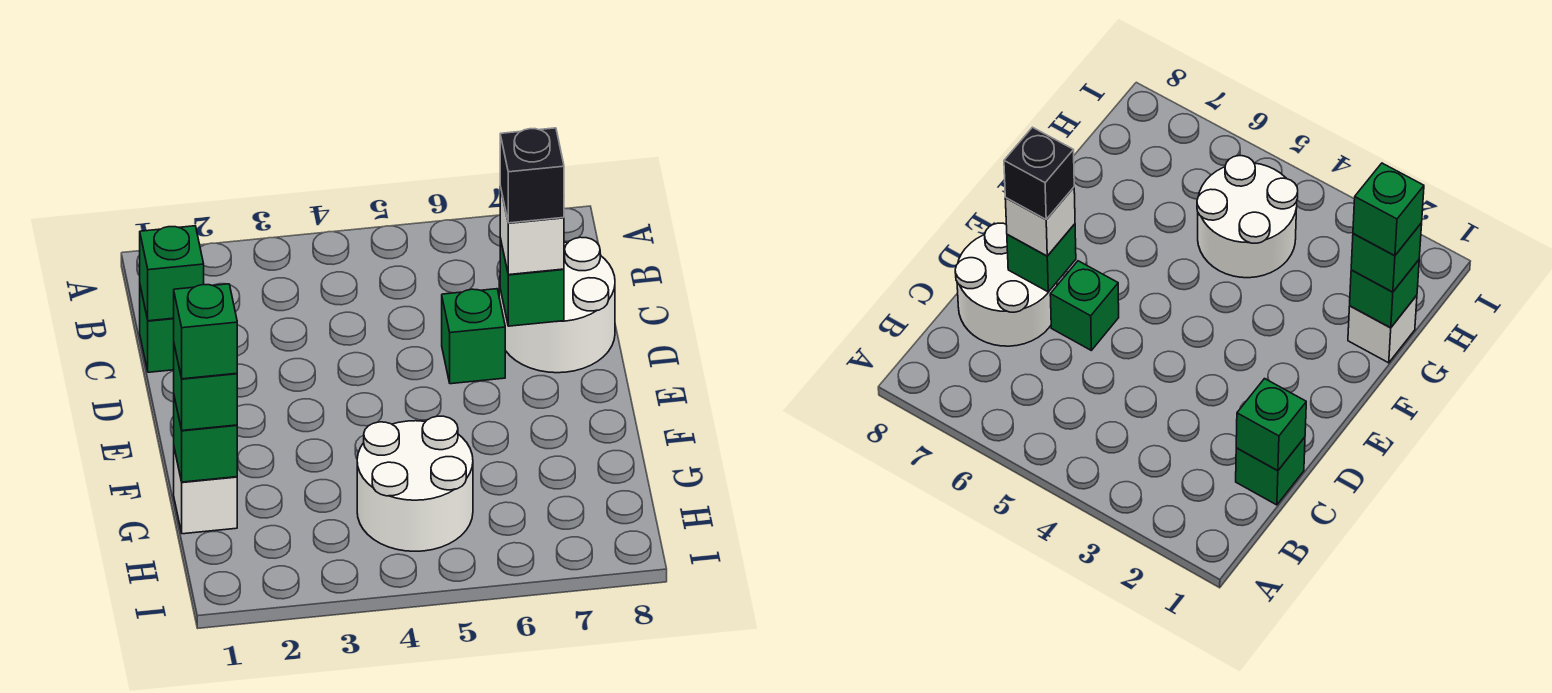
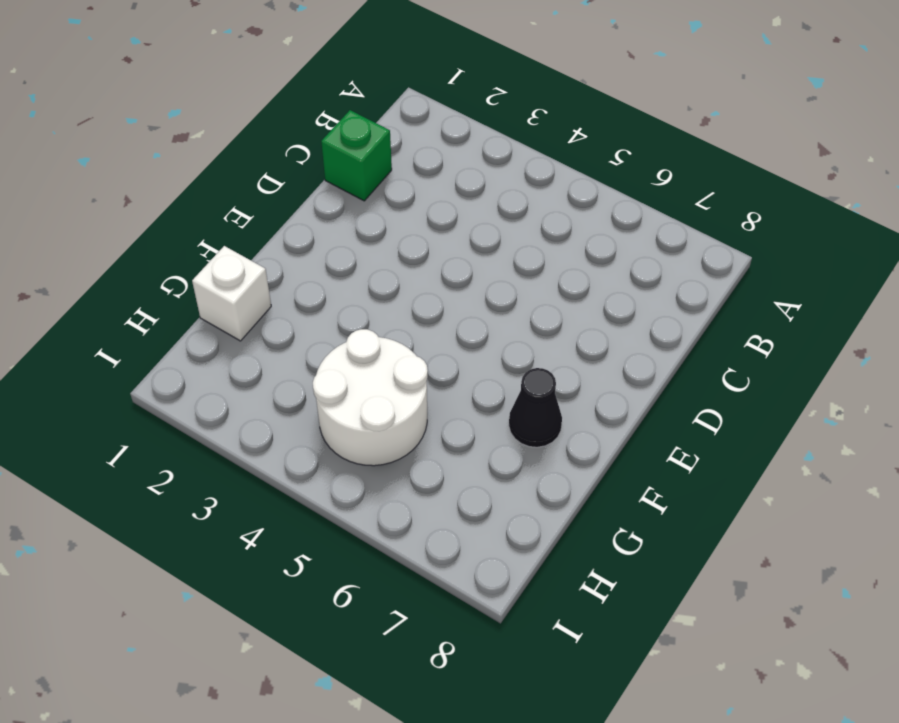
black cone F7 level 1 -> none
none -> white round brick C7:D8 level 1
none -> green brick D6 level 1
none -> green brick C1 level 2

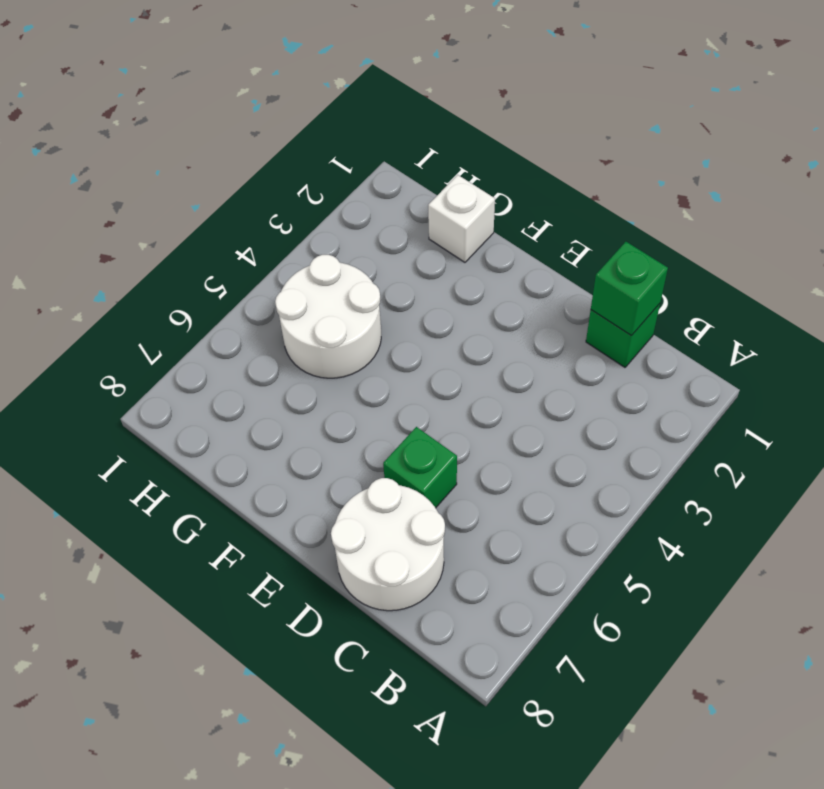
none -> green brick D7 level 2
none -> green brick G1 level 2
none -> white brick D7 level 3

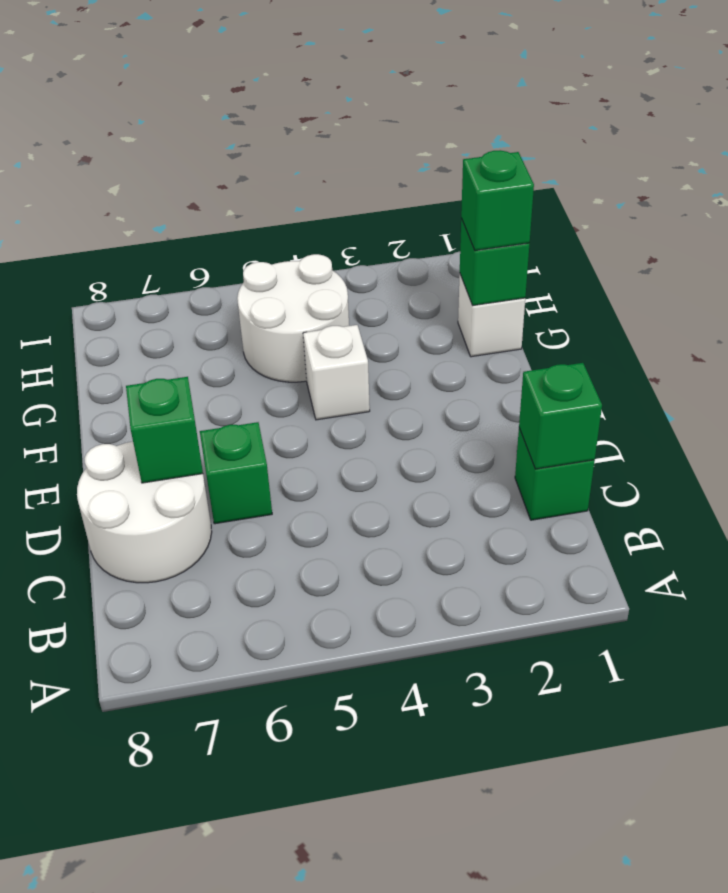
white brick F4 level 1 -> white brick D7 level 3
none -> black brick D7 level 4
none -> green brick G1 level 4

